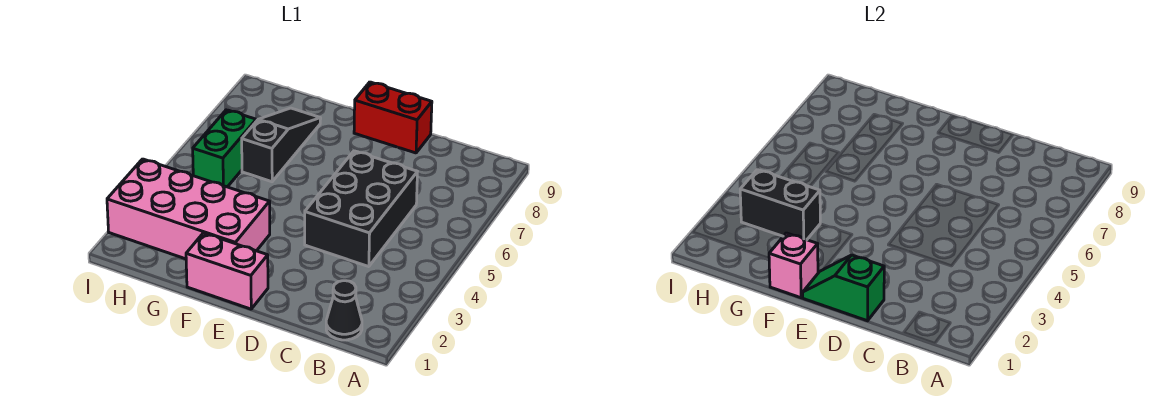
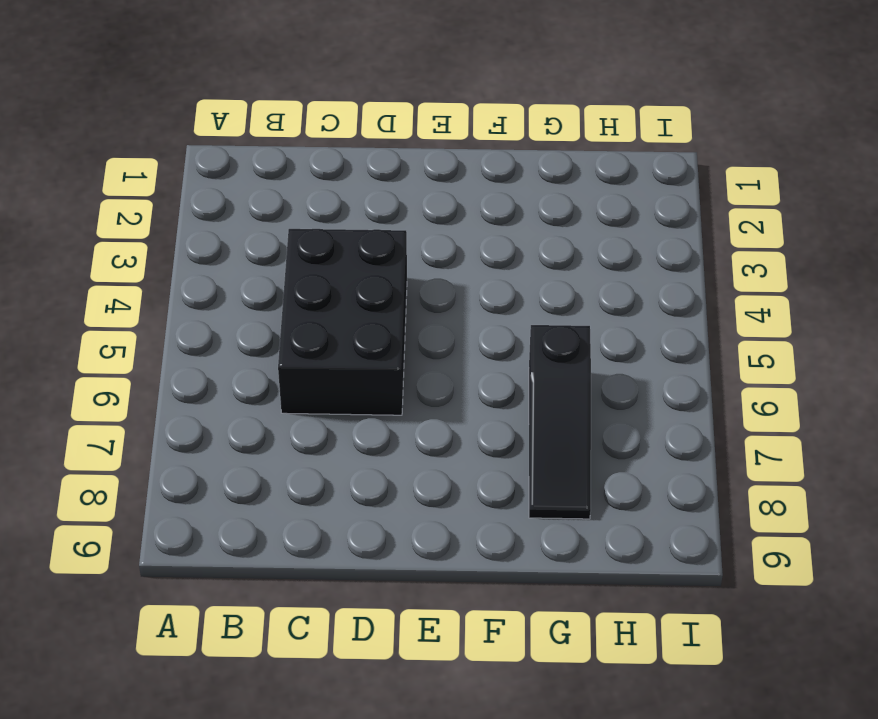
none -> black cone B1 level 1
none -> red brick D9:E9 level 1

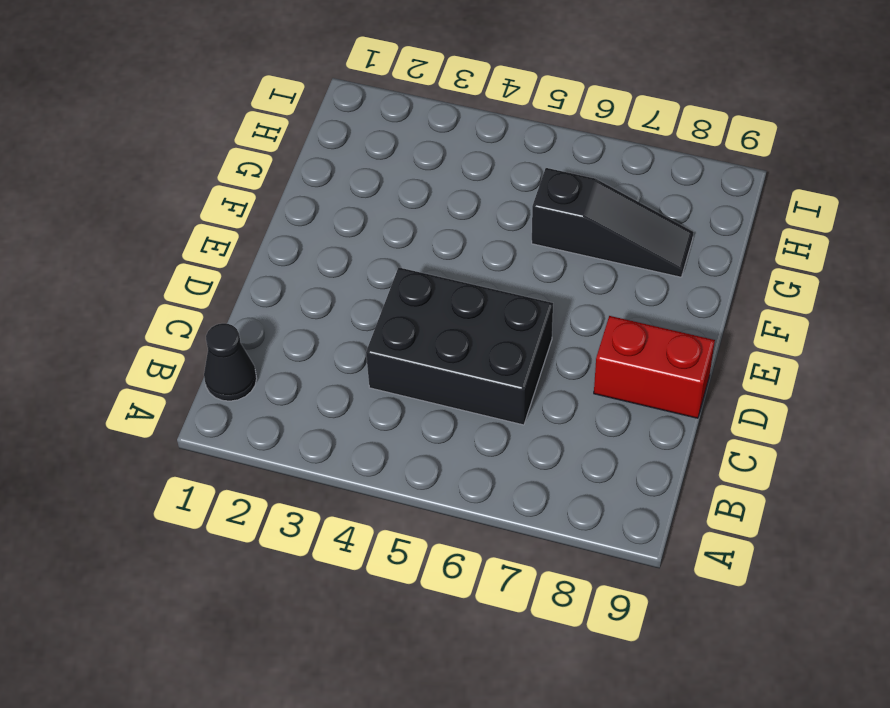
red brick D8:D9 level 1 -> red brick D9:E9 level 1
none -> pink brick E1:F1 level 1
none -> pink brick F2:I3 level 1

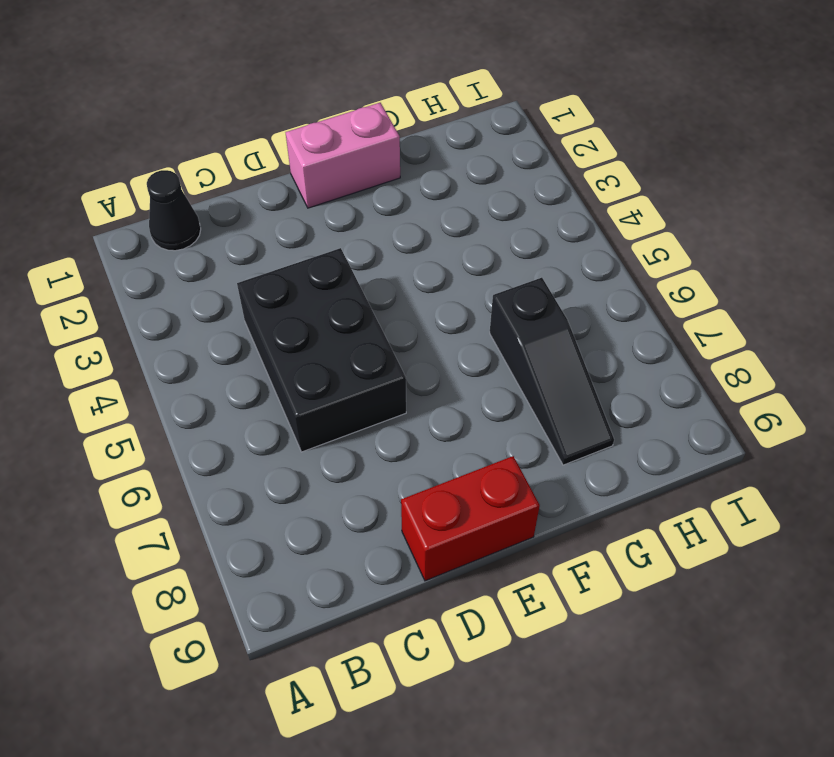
none -> pink brick F2:I3 level 1
none -> green brick H5:H6 level 1

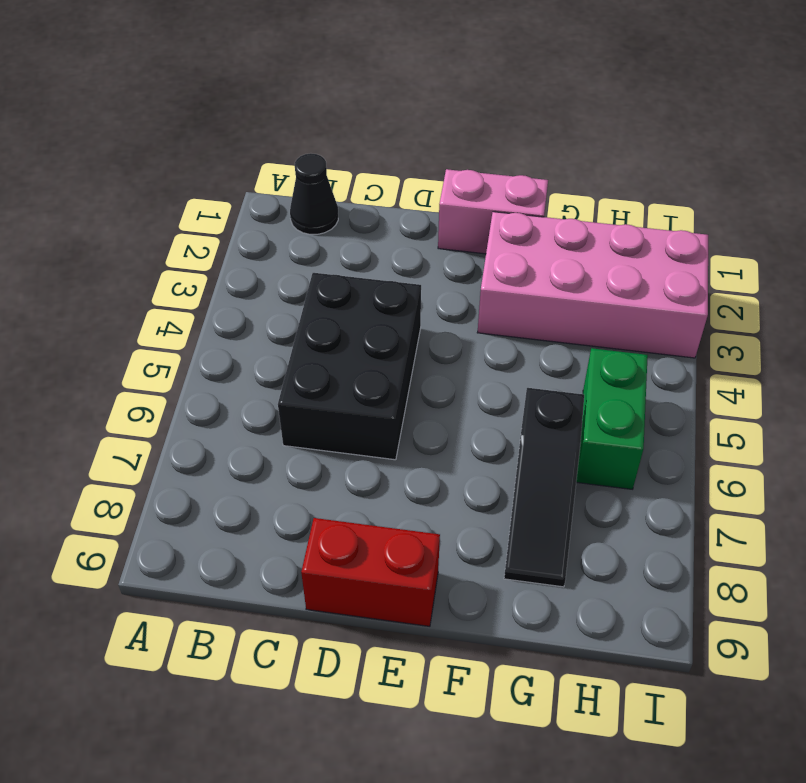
none -> green slope D1:E1 level 2 top D
none -> pink brick F1 level 2

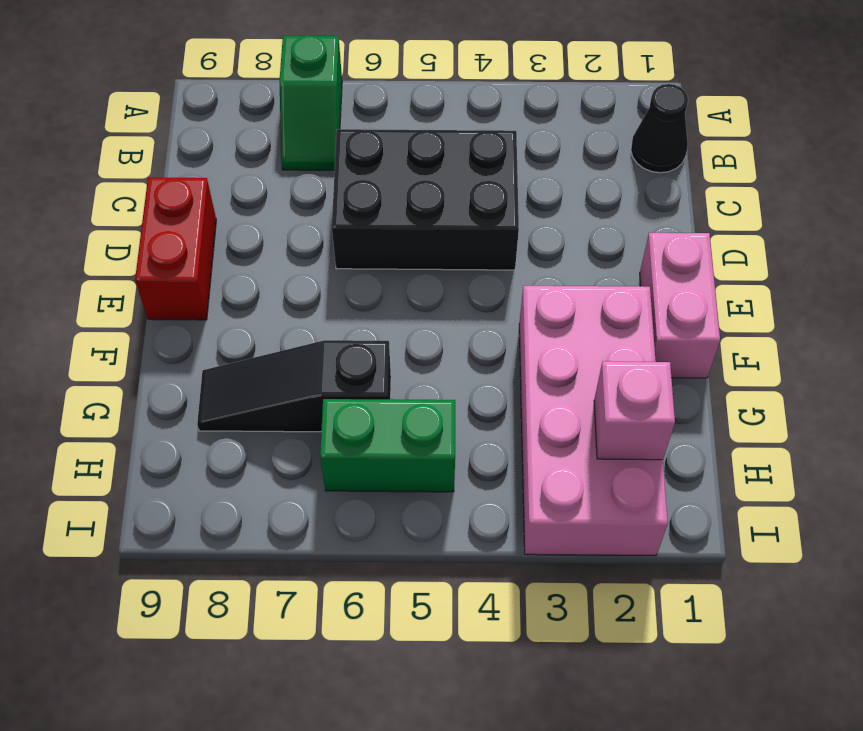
green slope A7:B7 level 1 top A -> green slope D1:E1 level 2 top D
pink brick H2 level 2 -> pink brick F1 level 2
none -> black brick G3:H3 level 2

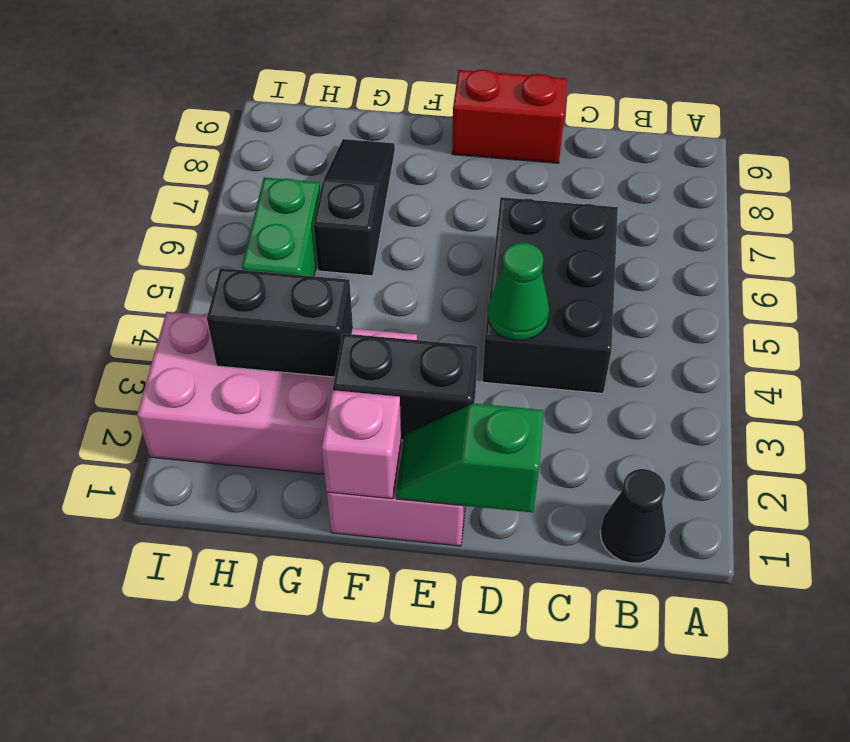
green cone D4 level 2 -> none
black brick E2:F2 level 2 -> none

